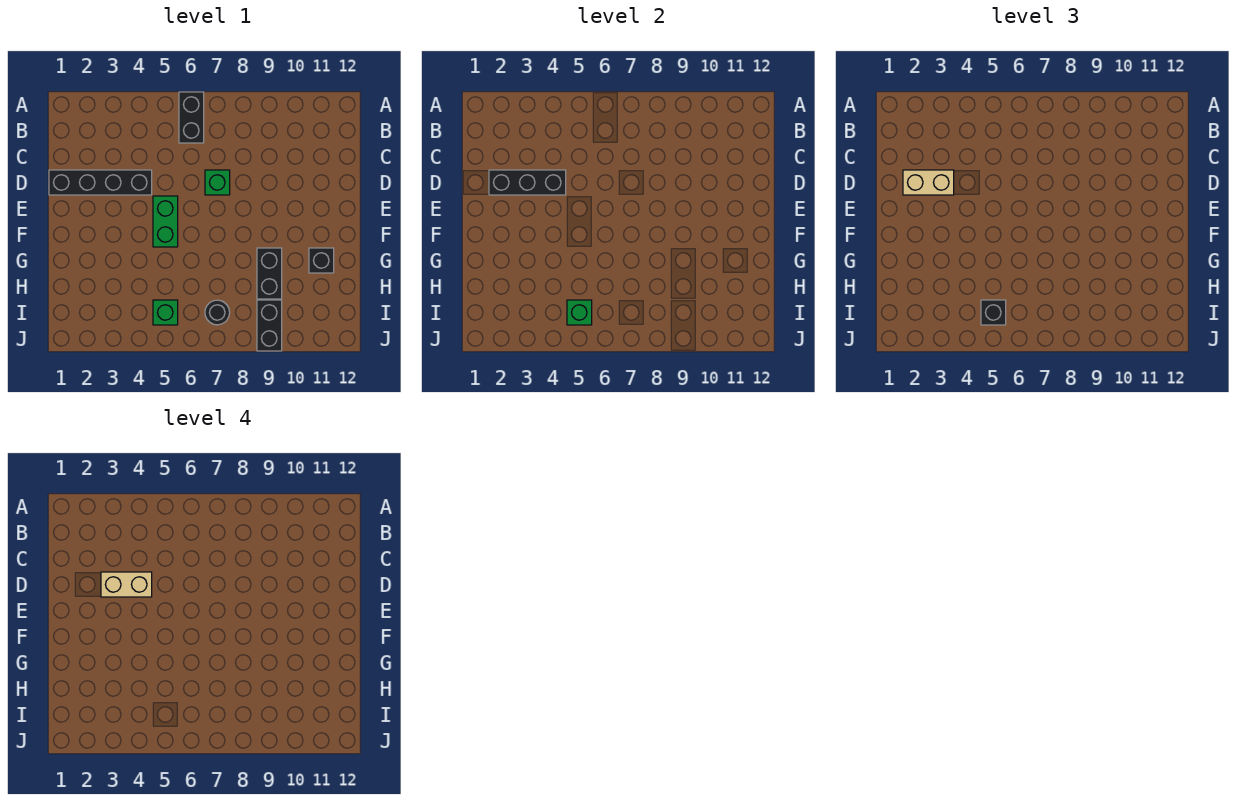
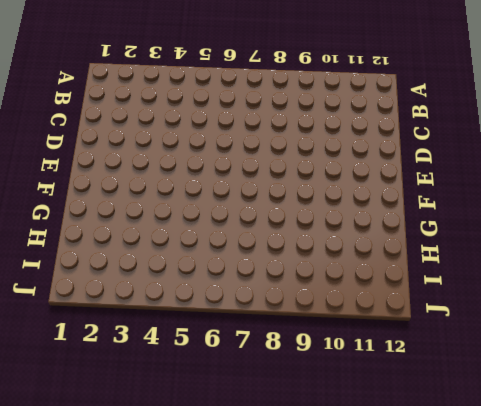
none -> black brick A6:B6 level 1
none -> black brick D1:D4 level 1
none -> green brick D7 level 1

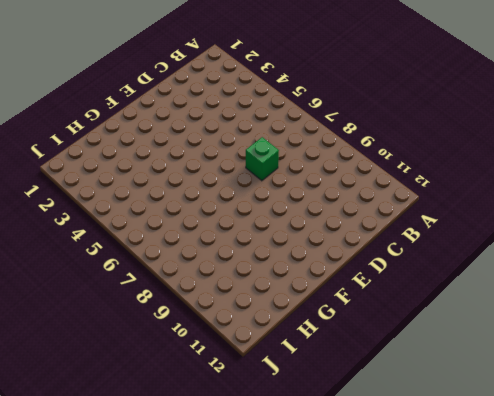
none -> black brick A6:B6 level 1
none -> black brick D1:D4 level 1
none -> green brick E5:F5 level 1

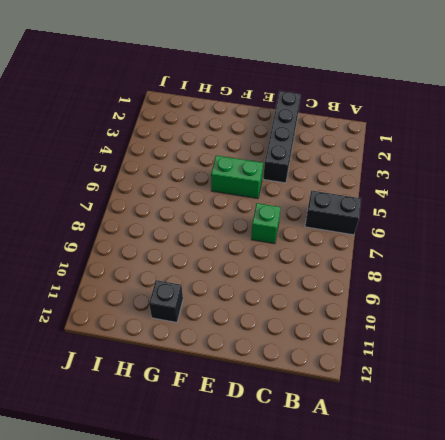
none -> black brick G9:H9 level 1
none -> green brick I5 level 1
none -> black round brick I7 level 1

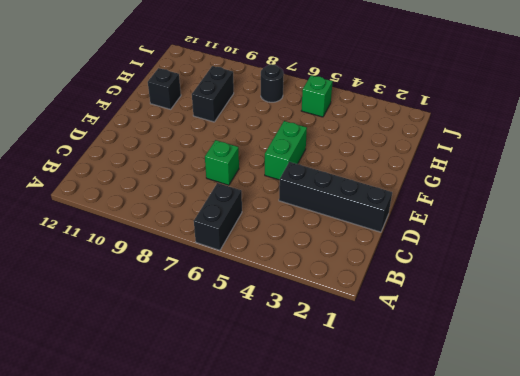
none -> black brick I9:J9 level 1
none -> black brick D2:D4 level 2
none -> green brick I5 level 2

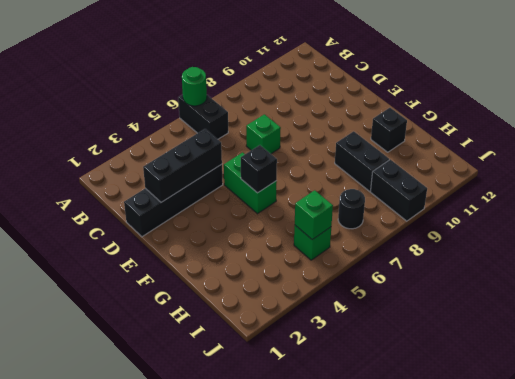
green round brick A6 level 2 -> none
black brick F5 level 2 -> black brick I5 level 3
none -> tan brick D2:D3 level 3
none -> tan brick D3:D4 level 4

